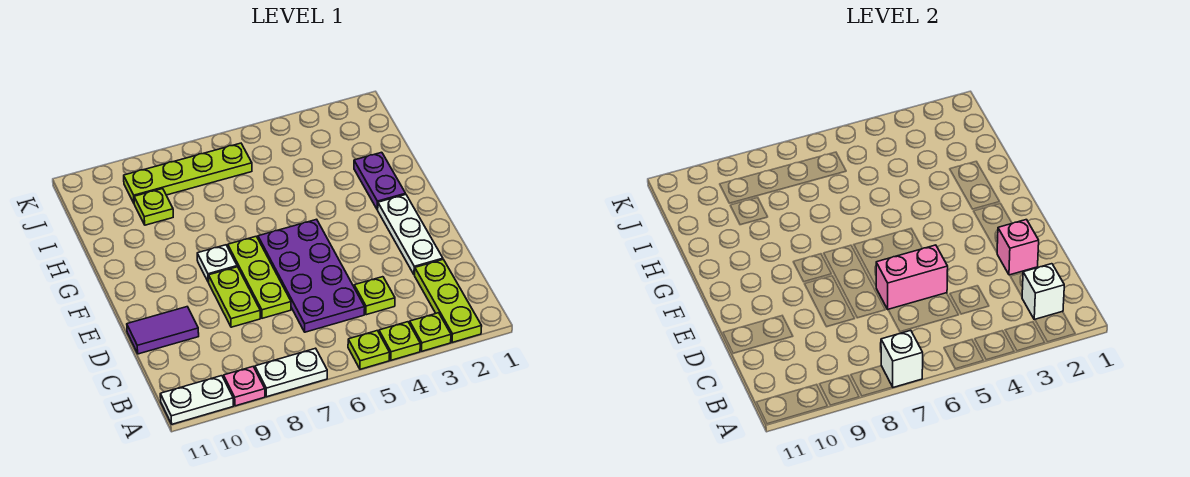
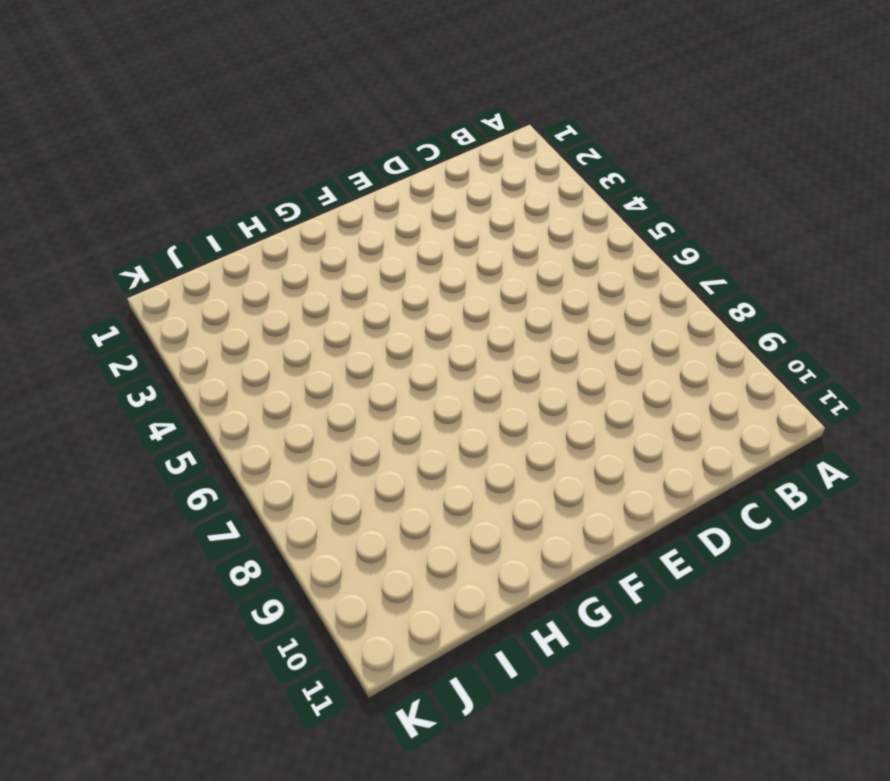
none -> lime plate A2:C2 level 1
none -> lime plate A3 level 1
none -> lime plate A4 level 1

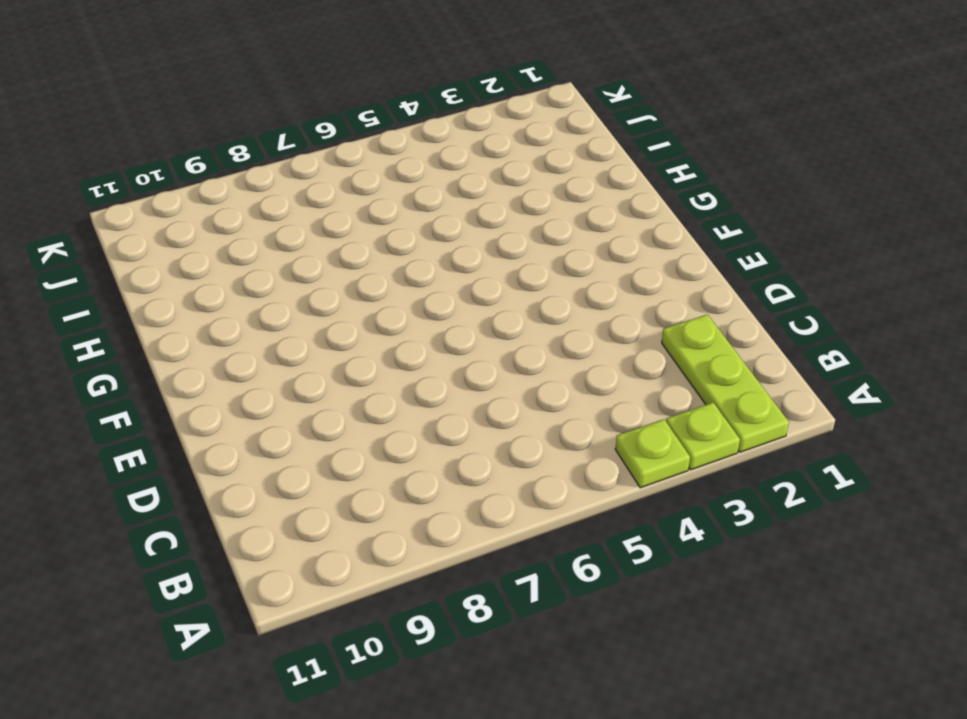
none -> lime plate A5 level 1
none -> white plate A7:A8 level 1
none -> pink plate A9 level 1

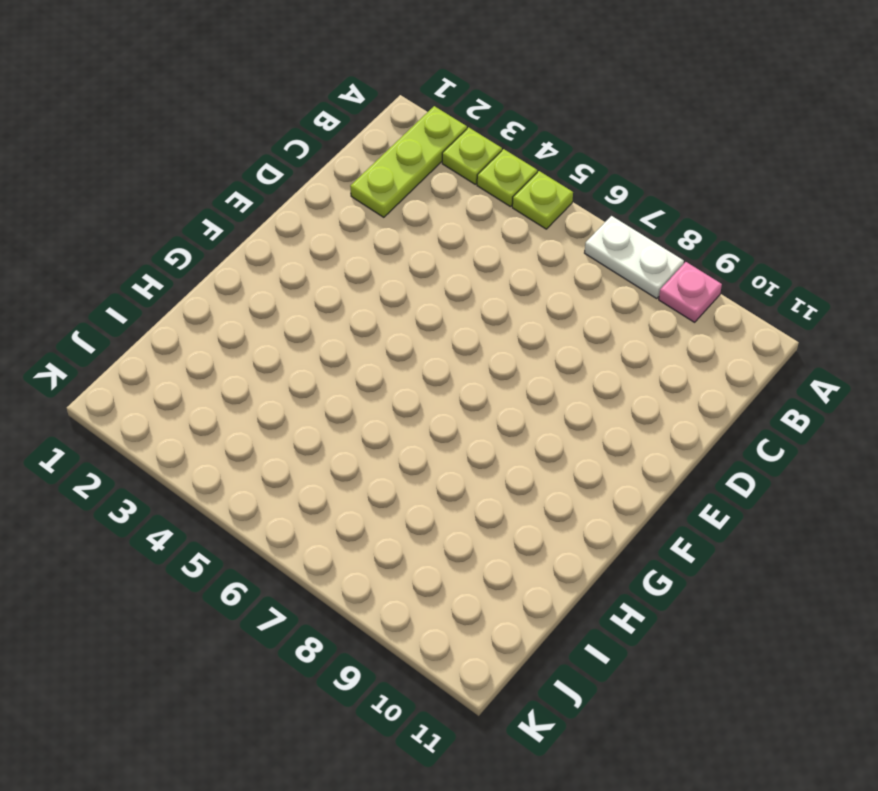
none -> white plate A10:A11 level 1
none -> lime plate C4 level 1
none -> purple plate C5:F6 level 1

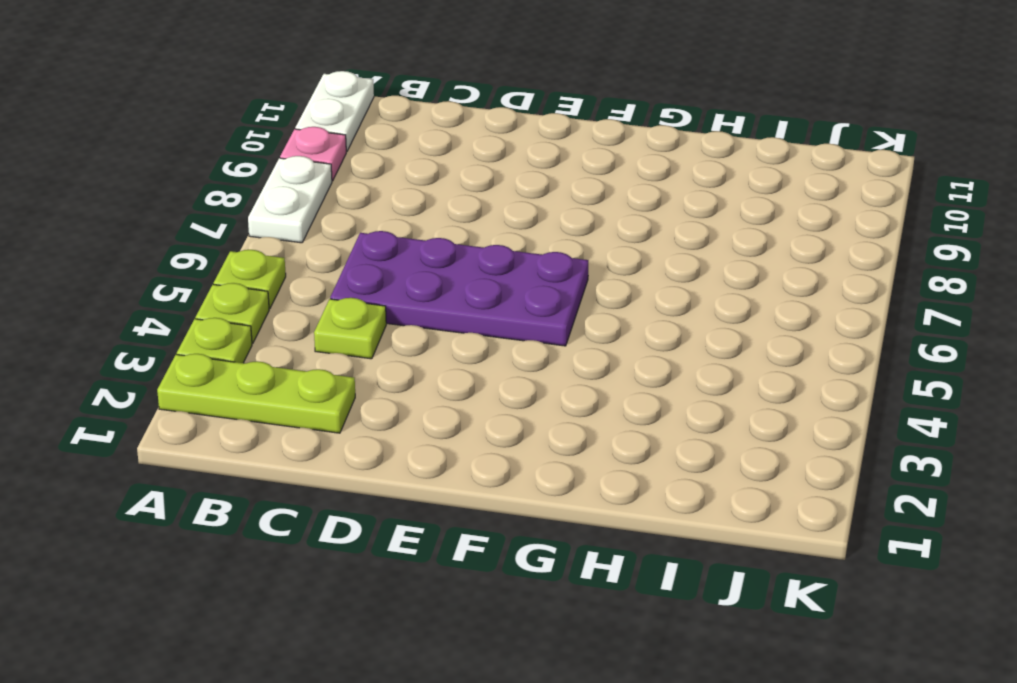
none -> white plate D2:F2 level 1
none -> lime plate D7:F7 level 1
none -> lime plate D8:E8 level 1

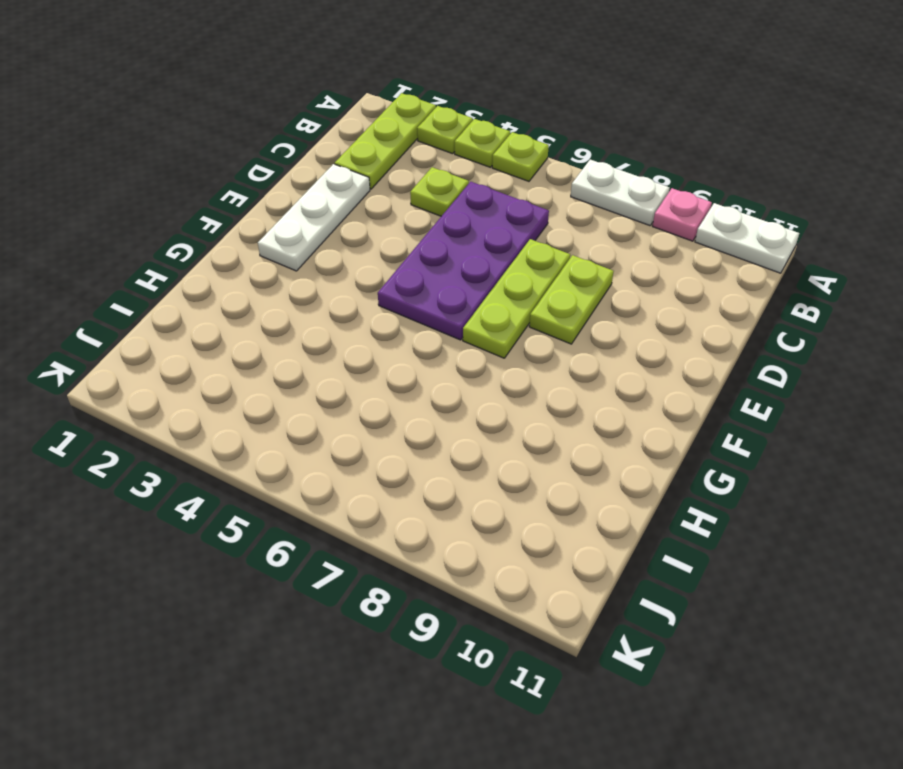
none -> purple tile D10:D11 level 1
none -> white plate F8 level 1
none -> purple plate G2:H2 level 1

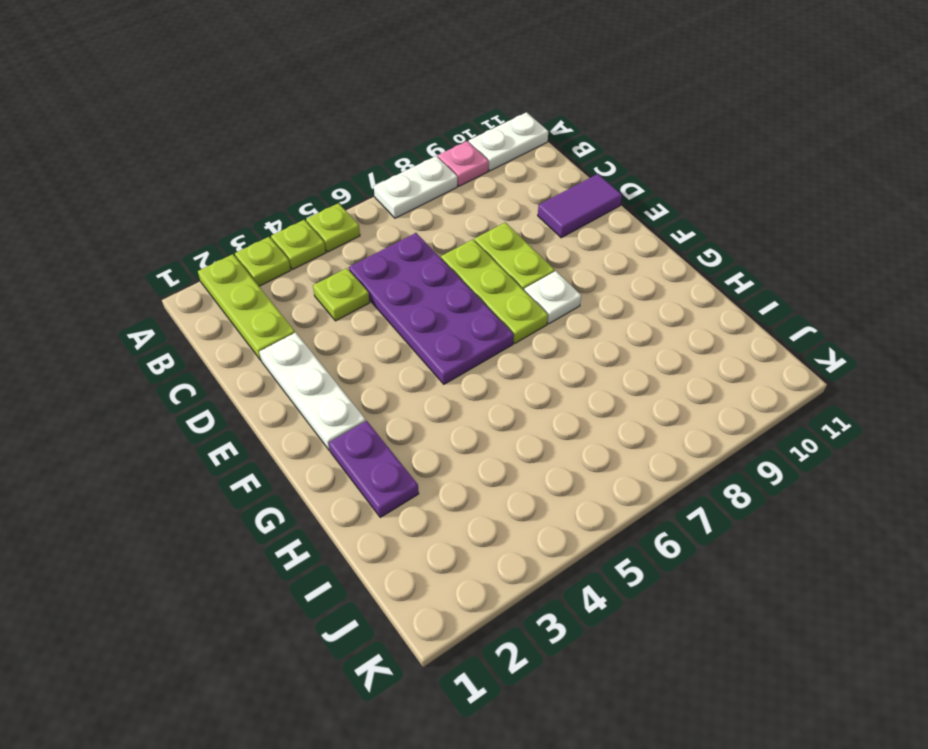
none -> lime plate I9 level 1
none -> lime plate J6:J9 level 1
none -> white brick A7 level 2

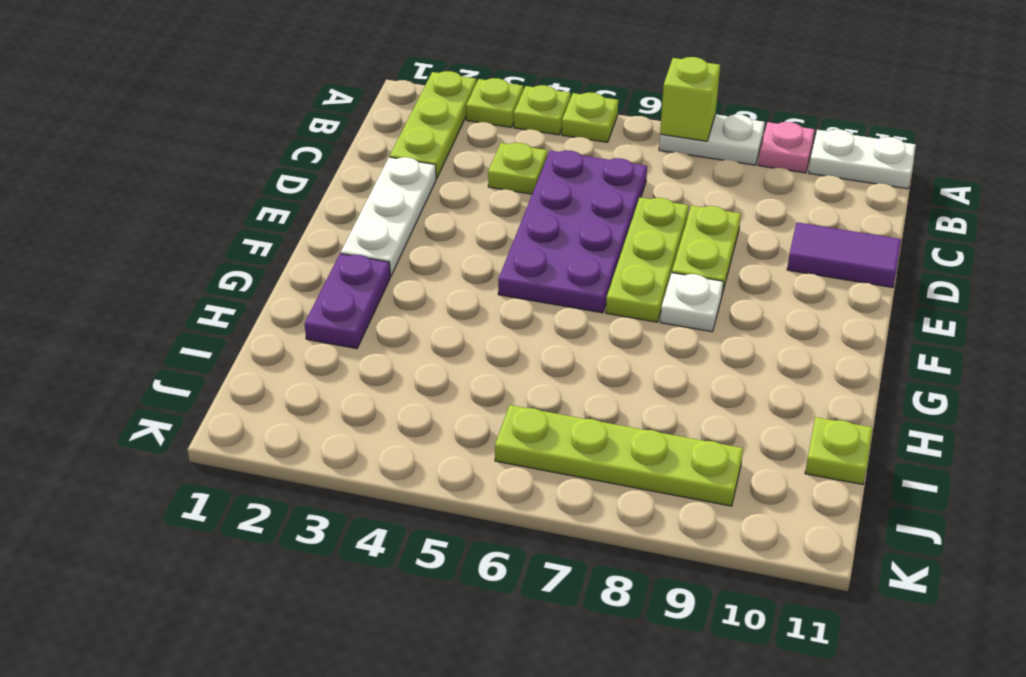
lime brick A7 level 2 -> white brick A7 level 2
lime plate I11 level 1 -> lime plate I9 level 1
none -> white brick B2 level 2
none -> pink brick D2 level 2
none -> pink brick D5:D6 level 2

